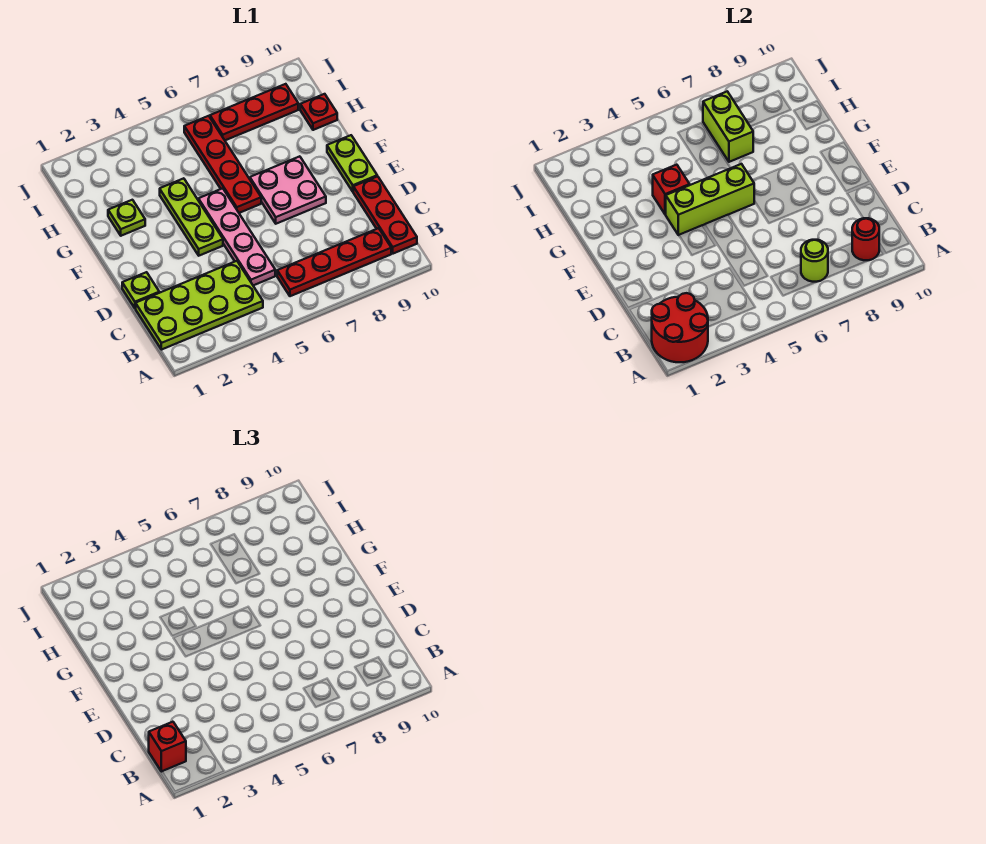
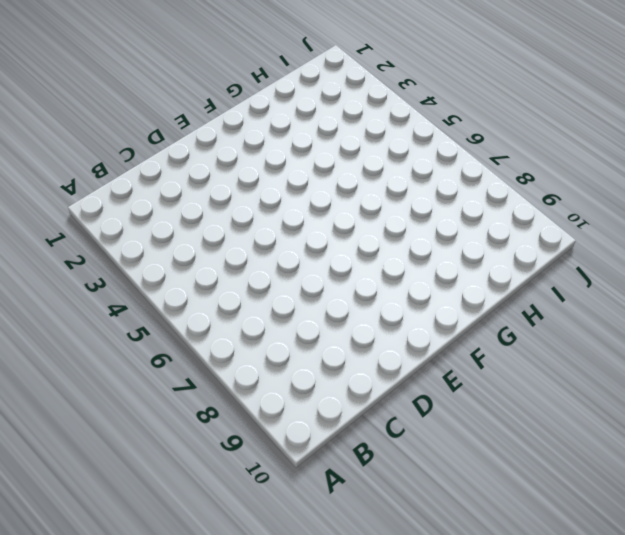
none -> lime plate B1:C4 level 1
none -> red plate B6:B9 level 1
none -> red plate B10:D10 level 1

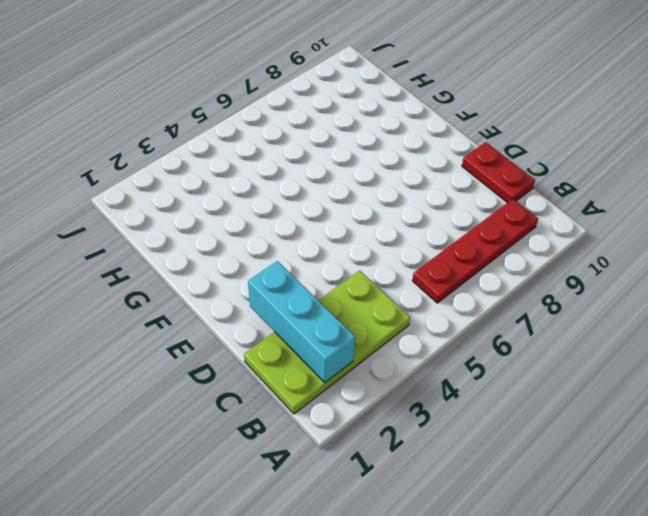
cyan brick B2:D2 level 2 -> red round brick A1:B2 level 2
red plate C10:D10 level 1 -> red plate B10:D10 level 1
none -> pink plate C5:F5 level 1
none -> lime plate D1 level 1
none -> lime plate E4:G4 level 1

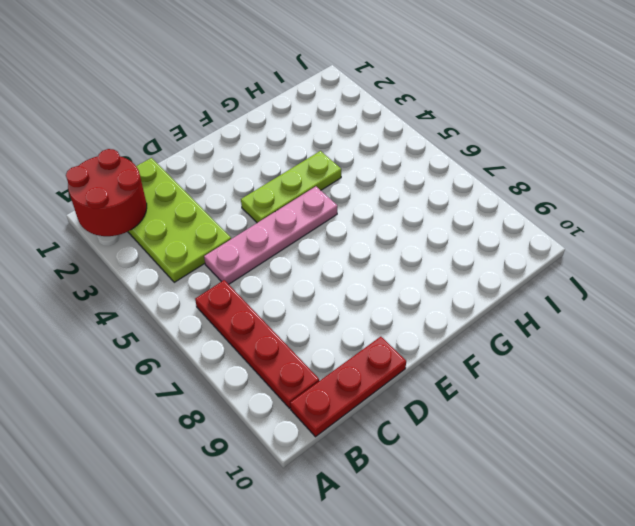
none -> lime plate D1 level 1
none -> pink plate E7:F8 level 1
none -> lime plate E10:F10 level 1

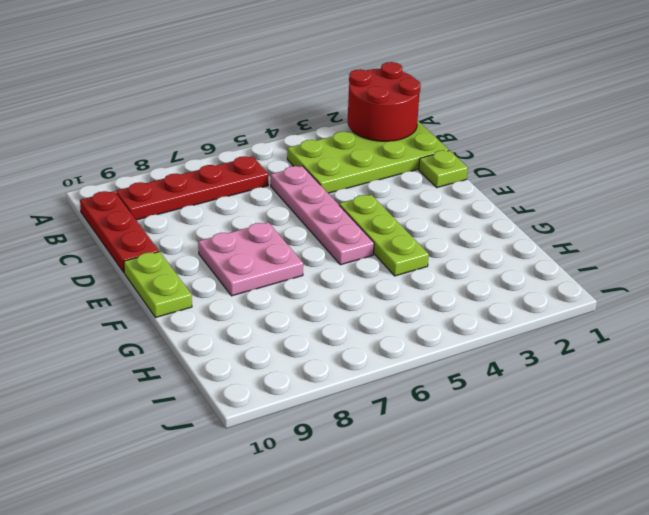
none -> red plate F6:I6 level 1
none -> lime plate G2 level 1
none -> red plate H10 level 1

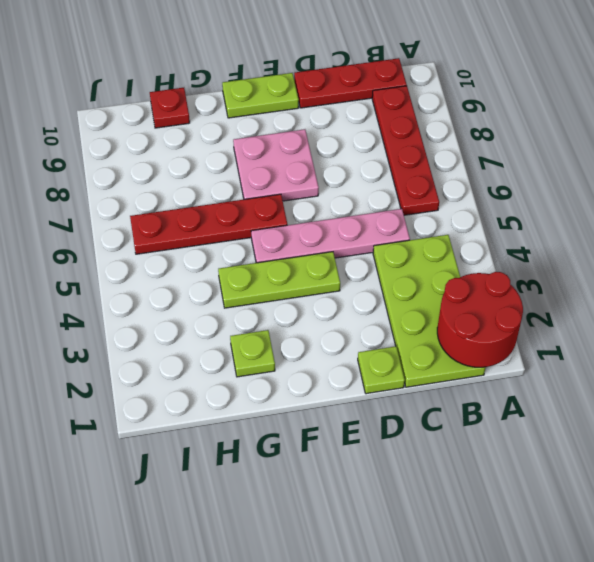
none -> red plate I7:I9 level 1
none -> lime round brick B7 level 2
none -> red round brick B9 level 2

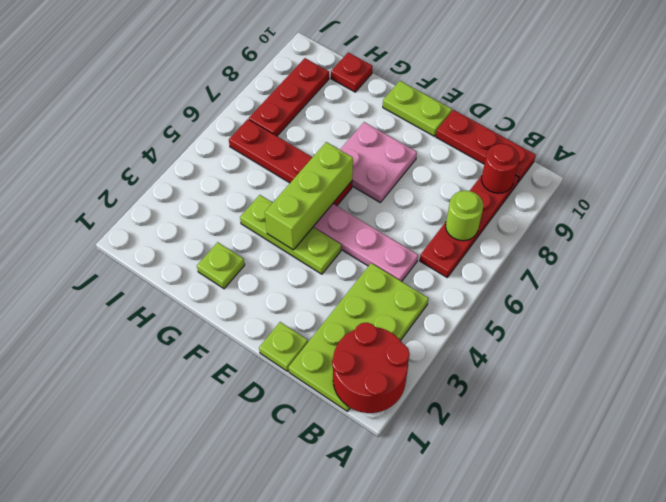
none -> red brick G4 level 2
none -> lime brick H7:I7 level 2
none -> red brick B1 level 3

